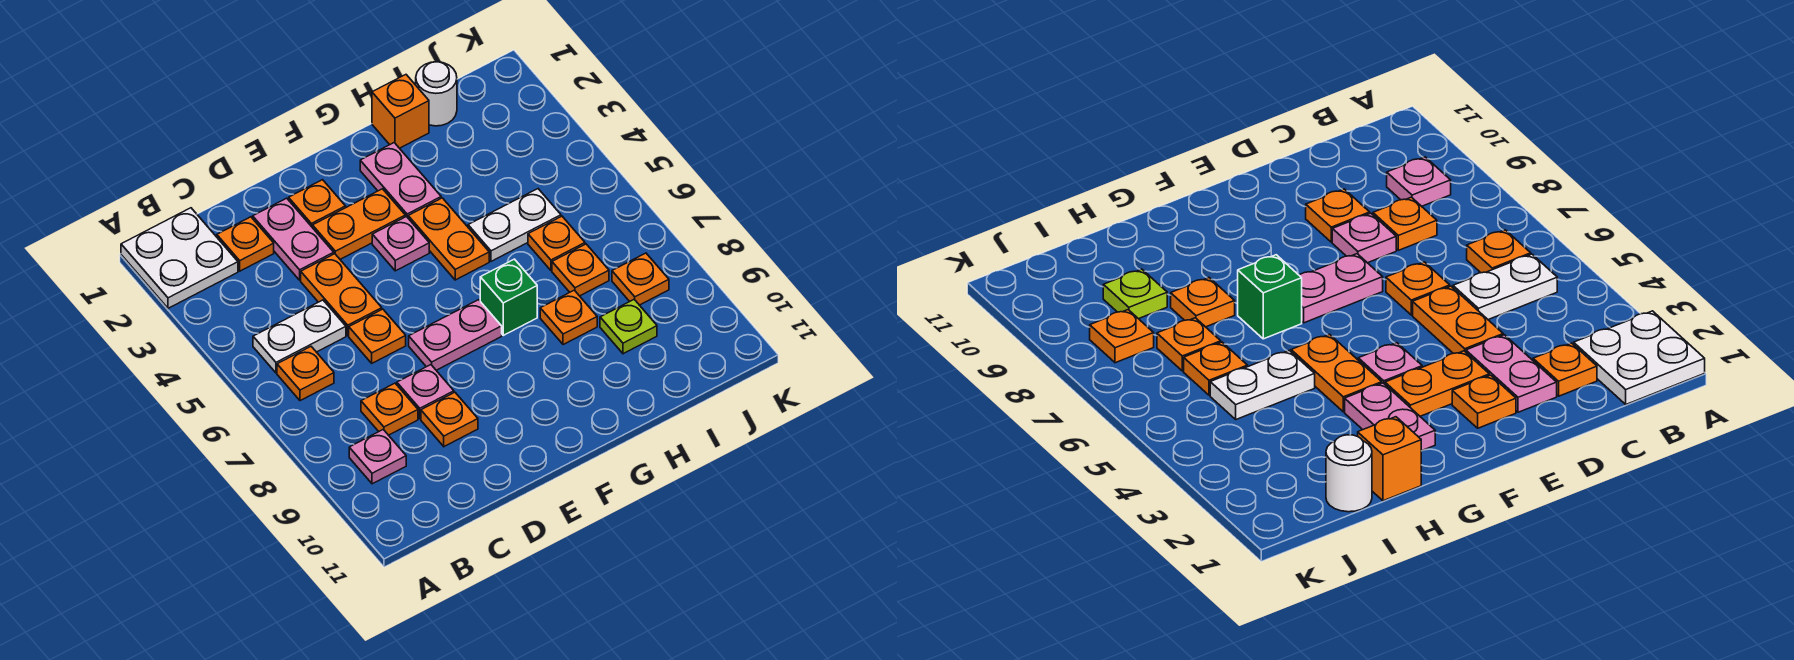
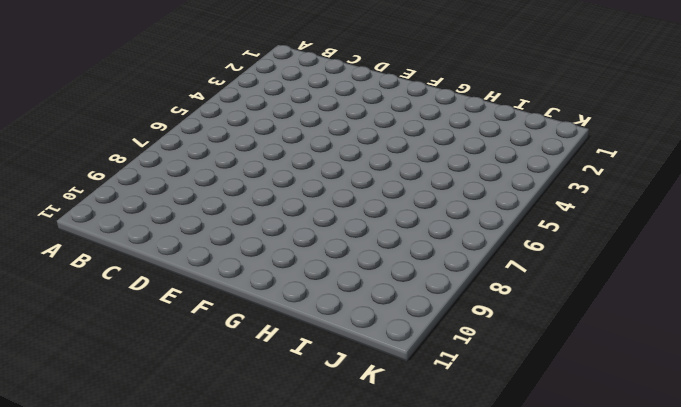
none -> white plate A1:B2 level 1
none -> white plate B5:C5 level 1
none -> orange plate B6 level 1

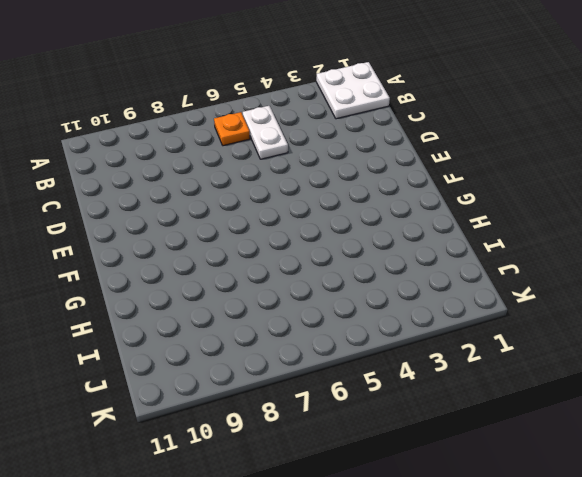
none -> pink plate B9 level 1
none -> orange plate C2 level 1
none -> orange plate C8 level 1

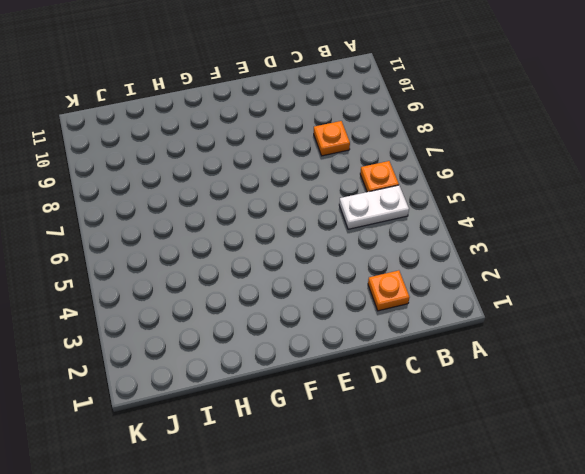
none -> white plate A1:B2 level 1
none -> pink plate B9 level 1
none -> pink plate D2:D3 level 1

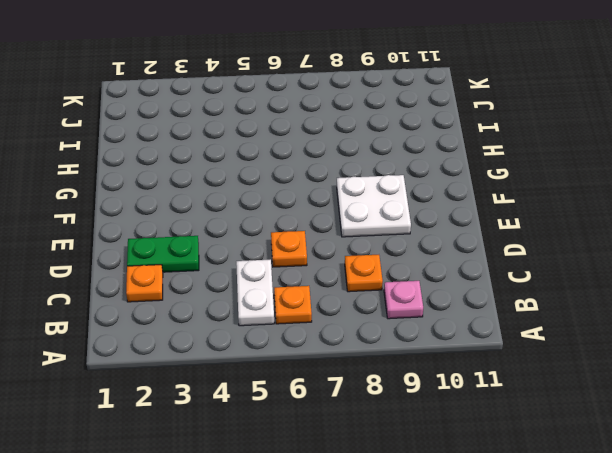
green plate D2:D3 level 1 -> pink plate D2:D3 level 1
white plate E8:F9 level 1 -> white plate A1:B2 level 1
none -> orange plate D4:D5 level 1
none -> pink plate D8 level 1
none -> orange plate D9 level 1

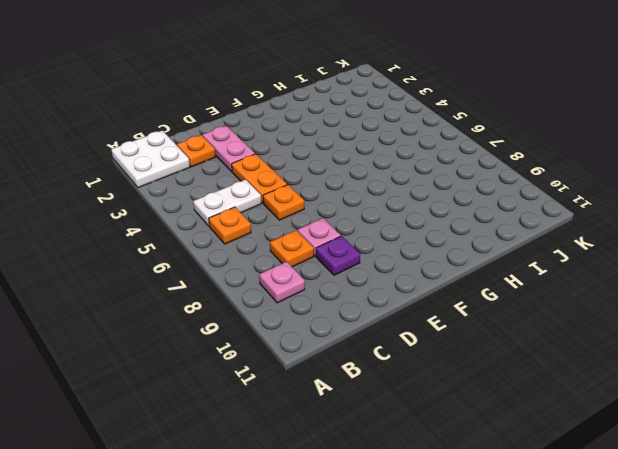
purple plate D9 level 1 -> orange plate D9 level 1
none -> orange plate E2 level 1
none -> orange plate E3:F3 level 1
none -> pink plate E7:F7 level 1

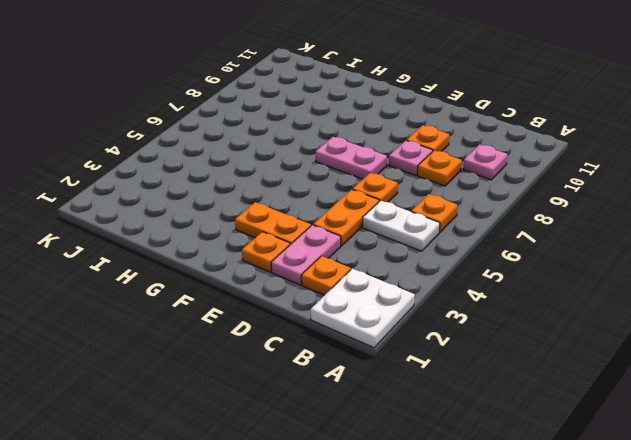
none -> pink plate F4 level 1
none -> pink plate G2:G3 level 1
none -> orange plate G4:G5 level 1

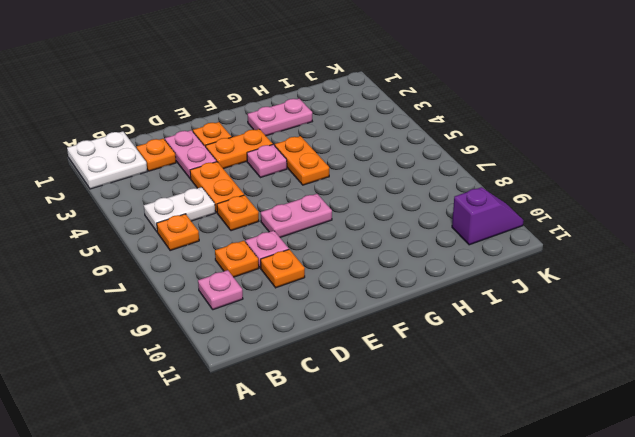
pink plate G2:H2 level 1 -> pink plate G2:G3 level 1
purple slope J10:K10 level 1 top J -> none
none -> green brick G7 level 1
none -> orange brick H1 level 1
none -> white plate H5:I5 level 1

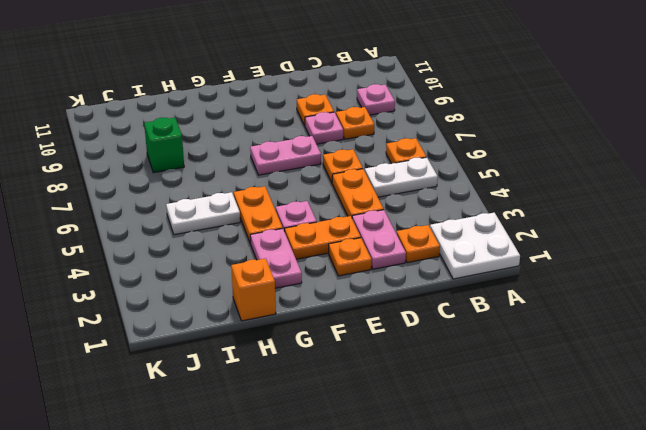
green brick I8 level 1 -> green brick G7 level 1
none -> orange plate H8 level 1
none -> white round brick I1 level 1
none -> orange plate I6 level 1

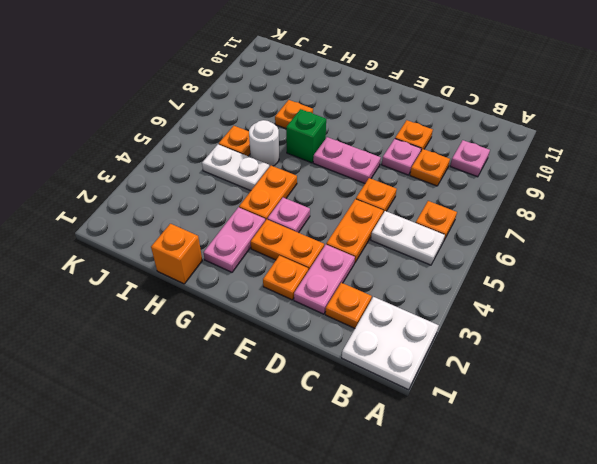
white round brick H6 level 1 -> white round brick I1 level 1
none -> orange plate I7 level 1
none -> lime plate I9 level 1
none -> orange plate J8 level 1

